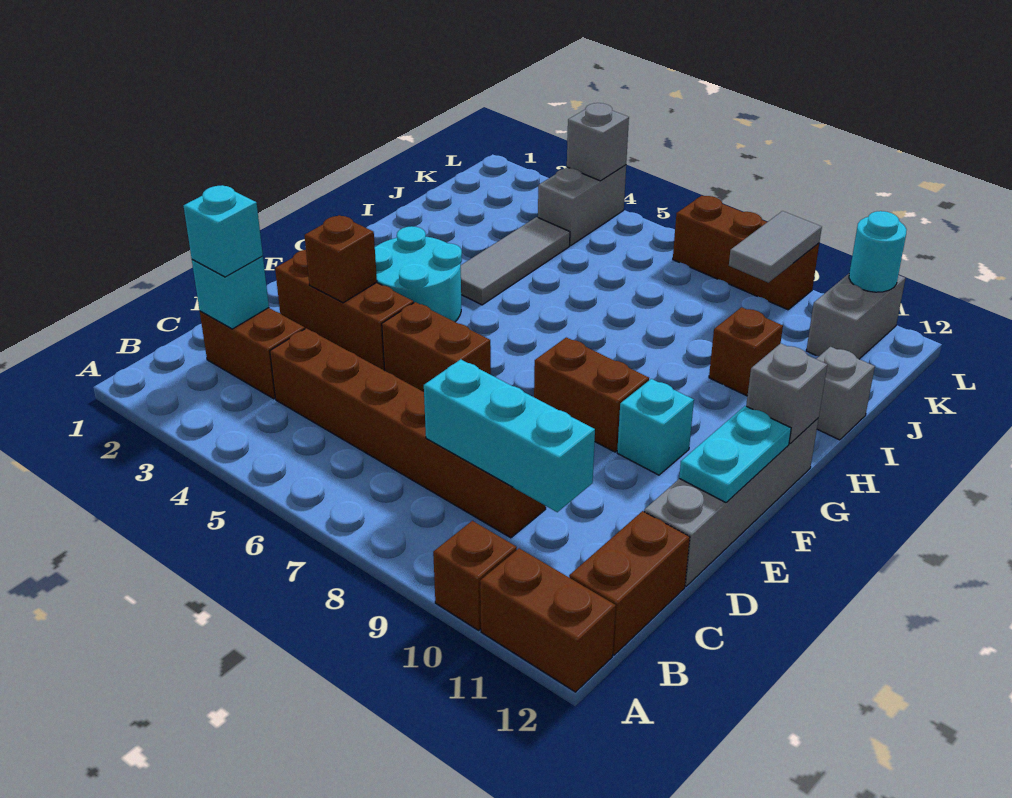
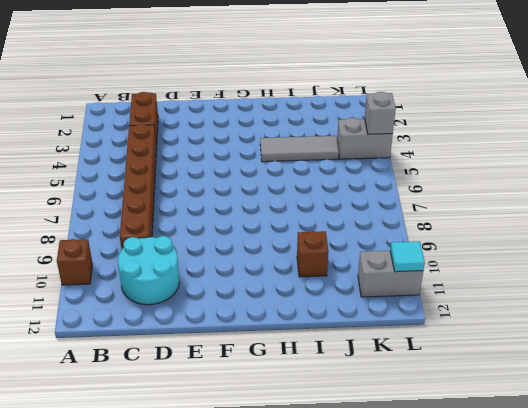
cyan round brick C10:D11 level 1 -> cyan round brick F3:G4 level 1
cyan tile L11 level 2 -> cyan round brick L11 level 2
none -> brown brick A11:A12 level 1
none -> brown brick B12:C12 level 1
none -> grey brick D12:G12 level 1

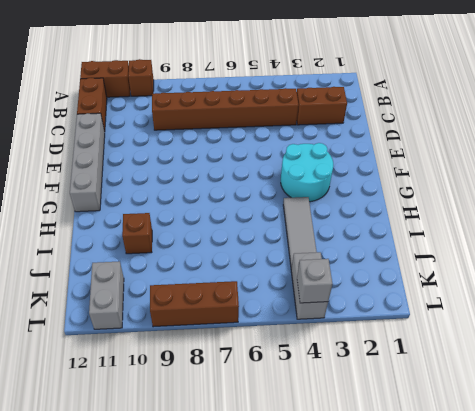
none -> brown brick E2:E4 level 1
none -> brown brick E5:E6 level 1
none -> brown brick F8:F9 level 1

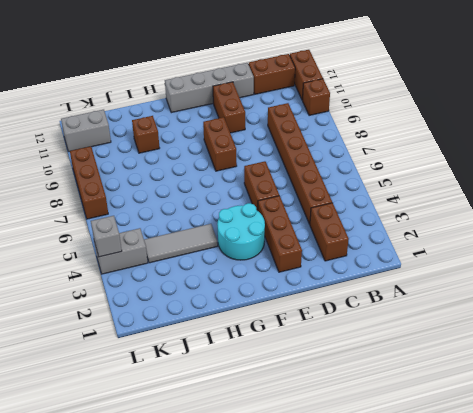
brown brick E10:E11 level 1 -> none
none -> cyan brick F10 level 1
none -> grey brick I12 level 1
none -> cyan brick C2 level 2

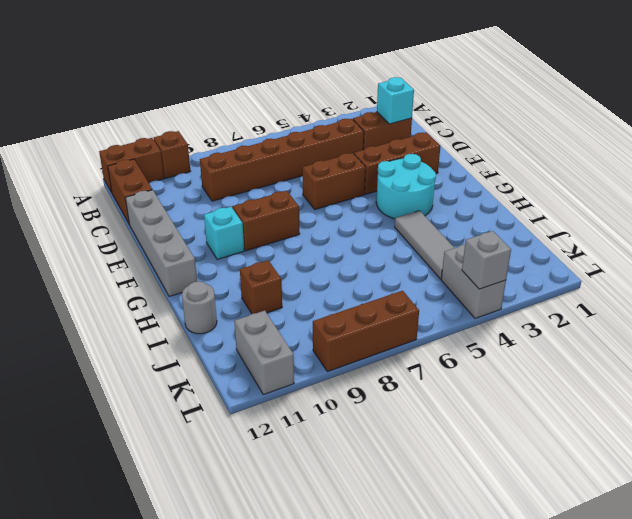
grey round brick I12 level 1 -> grey brick I12 level 1
none -> cyan brick C8:C10 level 2
none -> brown brick E3 level 2
none -> cyan plate E12:F12 level 2

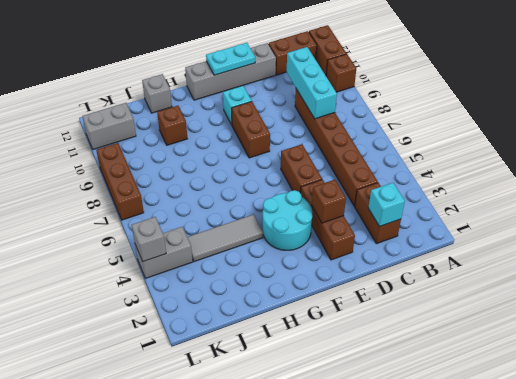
none -> grey brick G12 level 2
none -> grey tile K9:L9 level 2
none -> cyan round brick L11 level 2

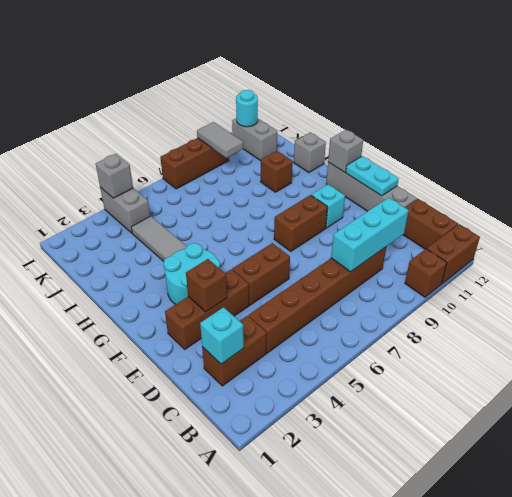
none -> cyan brick C2 level 3

